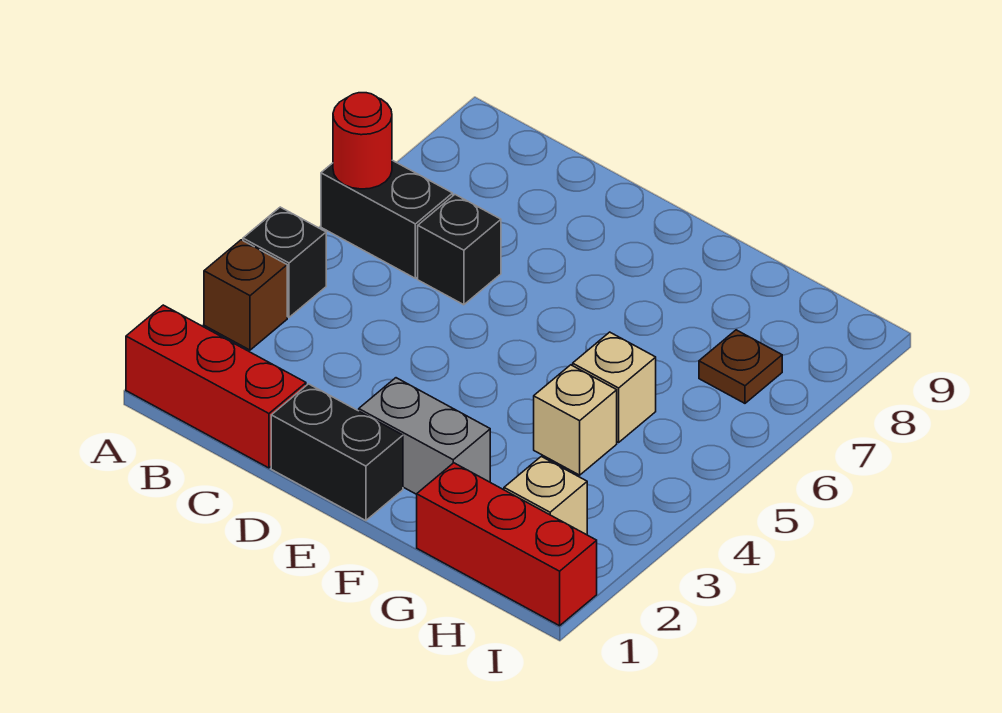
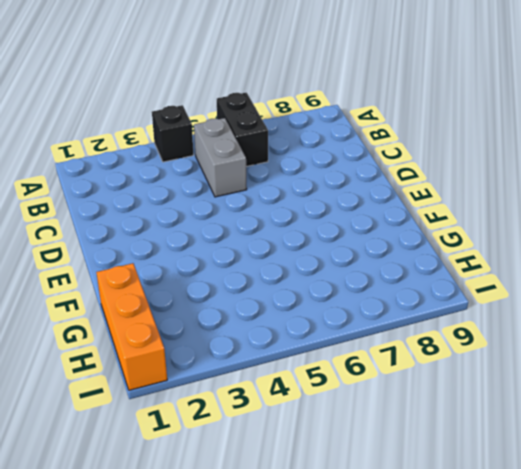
grey brick B5:C5 level 1 -> grey brick E2:F2 level 1
orange brick G1:I1 level 1 -> red brick G1:I1 level 1
none -> red brick A1:C1 level 1
none -> brown brick A3 level 1
none -> black brick C6 level 1

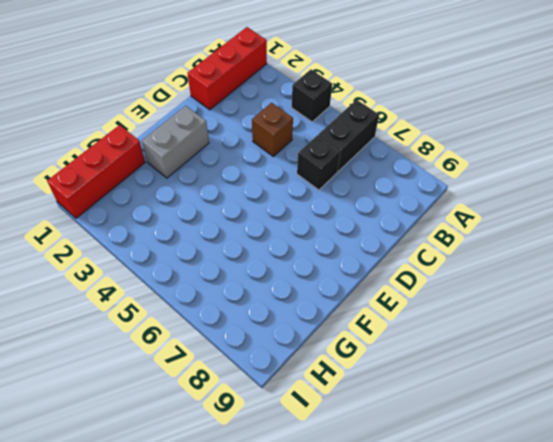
brown brick C4 level 1 -> brown brick A3 level 1
none -> black brick D1:E1 level 1
none -> tan brick G4 level 1
none -> tan brick G5 level 1

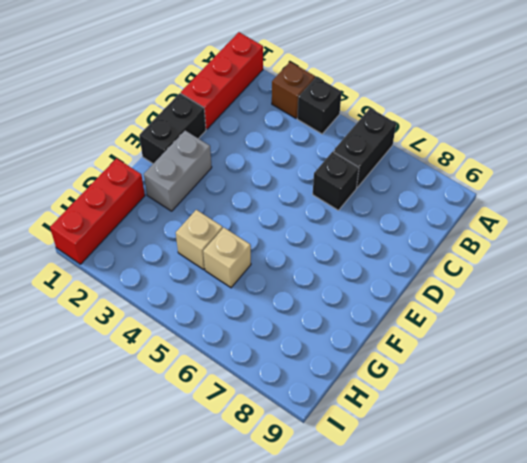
none -> tan brick H2 level 1
none -> brown plate H7 level 1
none -> red round brick A6 level 2

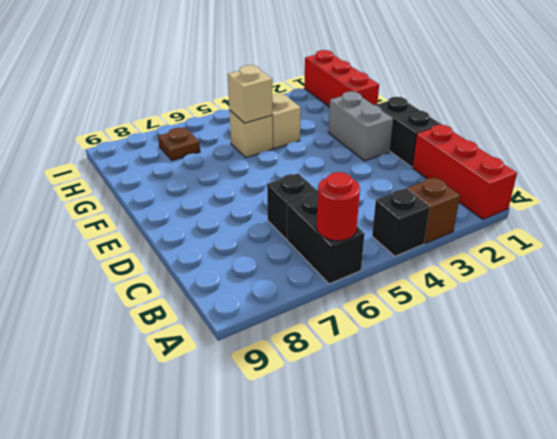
tan brick G5 level 2 -> tan brick H2 level 1

